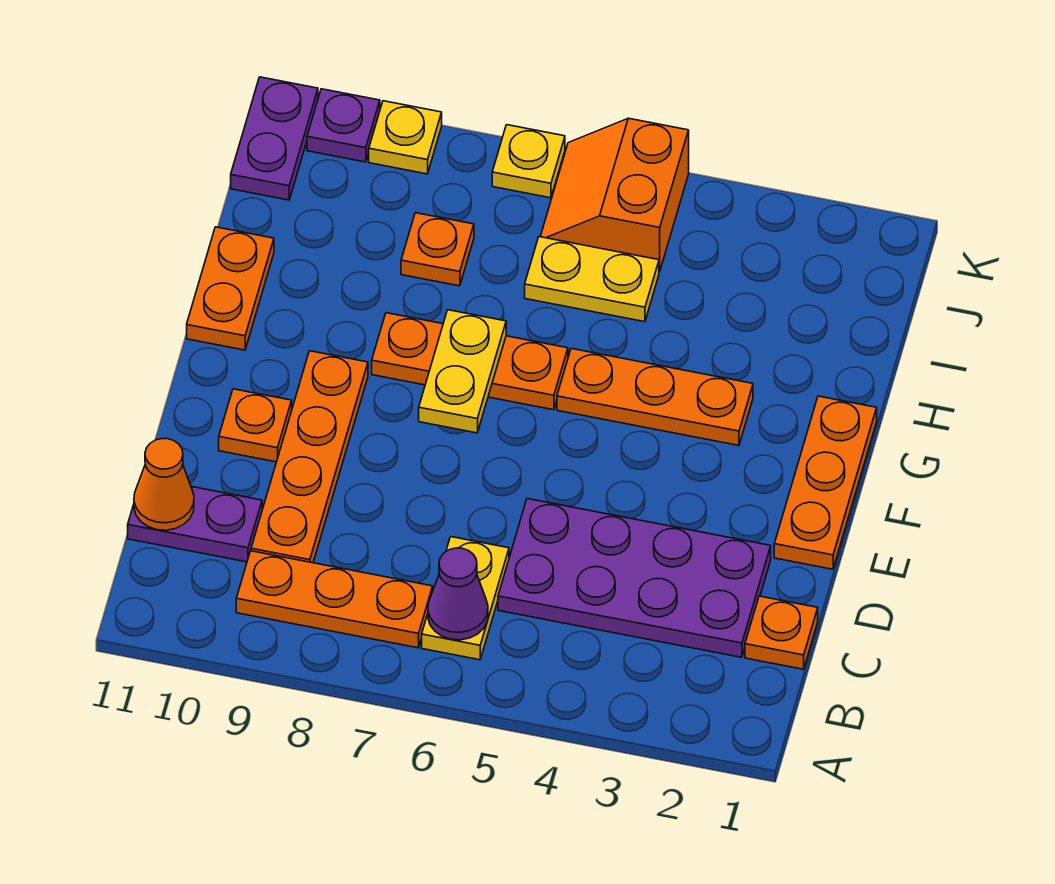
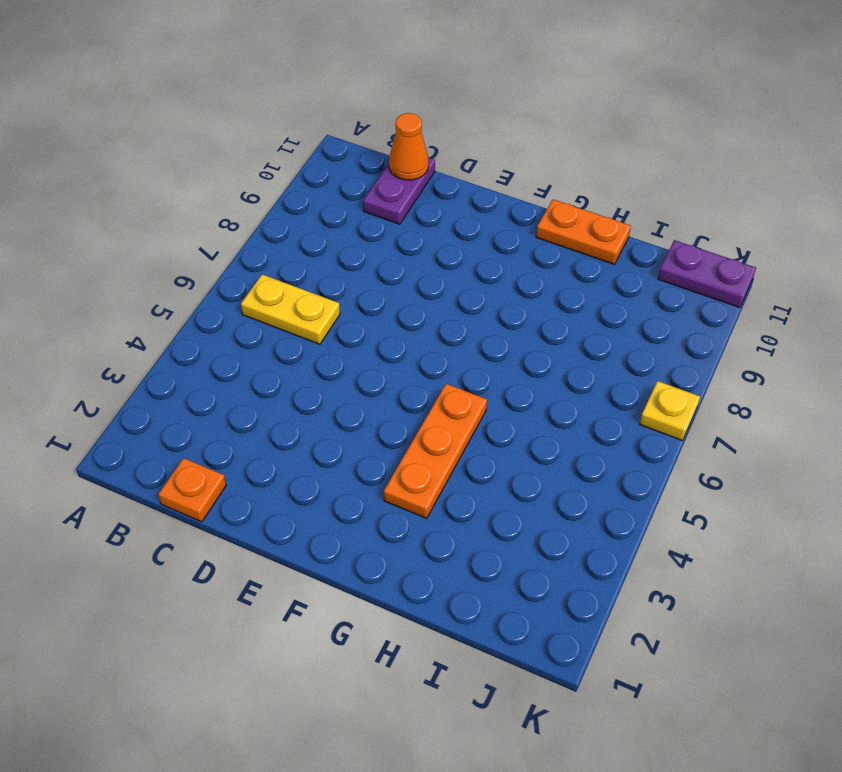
none -> orange plate B7:B9 level 1
none -> purple plate C2:D5 level 1
none -> orange plate C9:F9 level 1

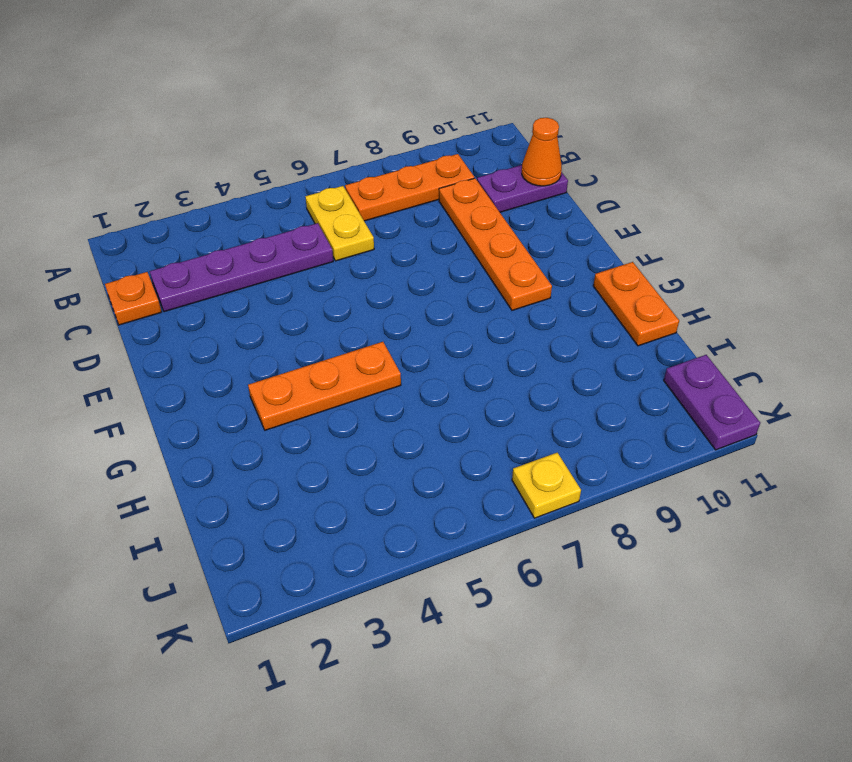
purple plate C2:C5 level 1 -> purple plate C2:D5 level 1
none -> orange plate E1:G1 level 1
none -> orange plate E10 level 1
none -> orange plate G6:G8 level 1

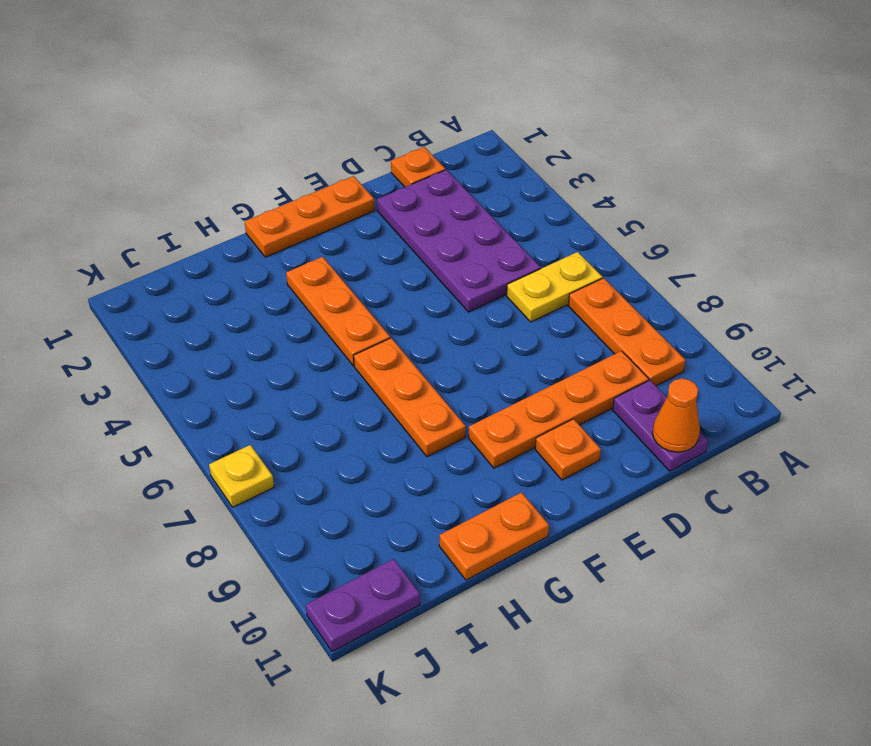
none -> yellow plate I5:I6 level 1
none -> orange plate I8 level 1
none -> orange slope J5:K6 level 1 top 5

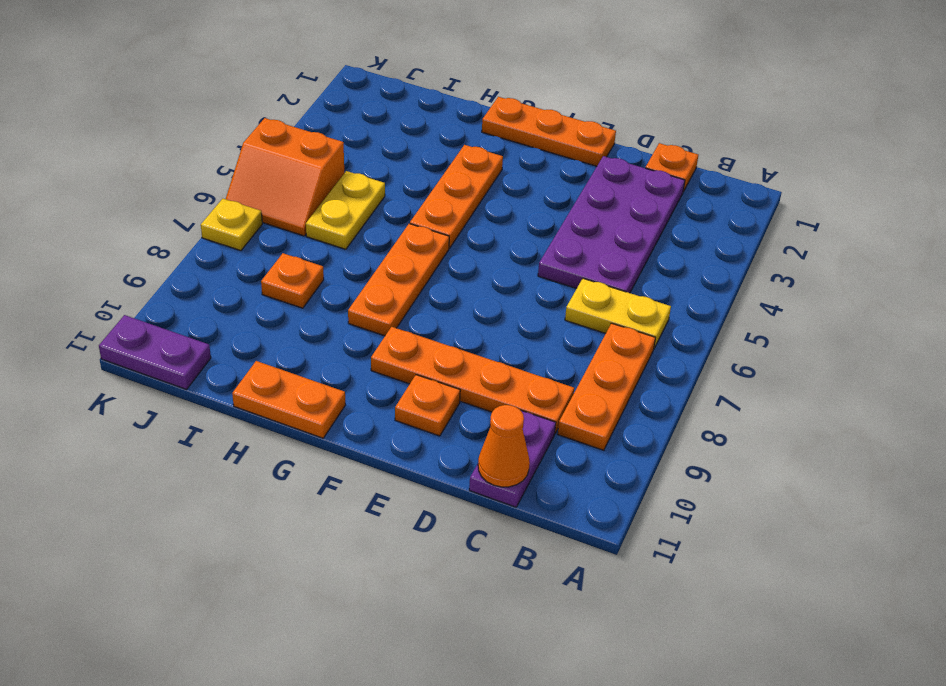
none -> yellow plate K9 level 1
none -> purple plate K10 level 1
none -> purple cone B6 level 2

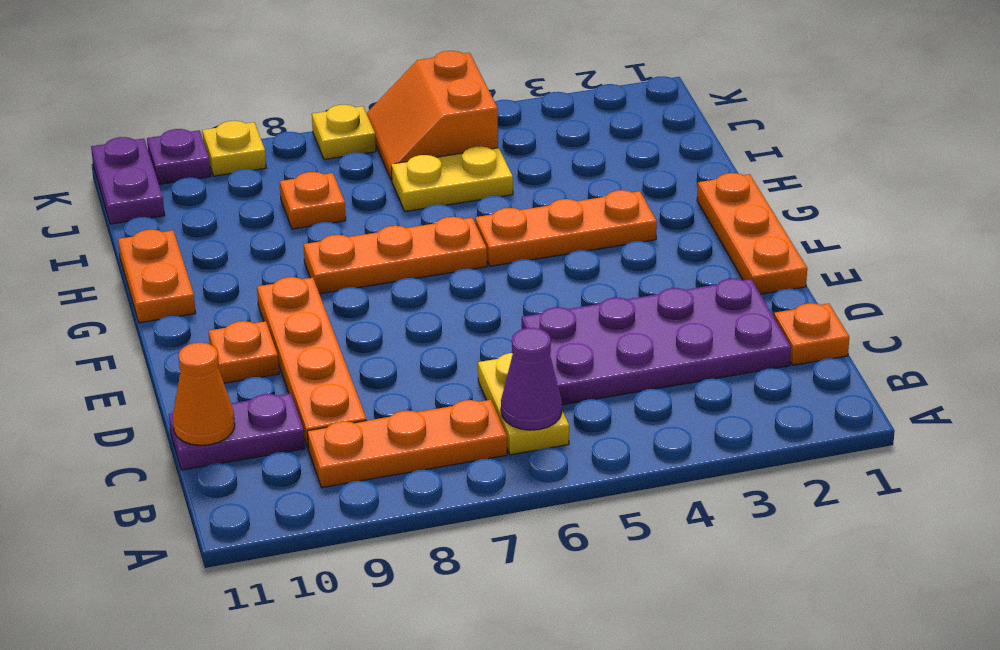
none -> yellow plate F7:G7 level 2

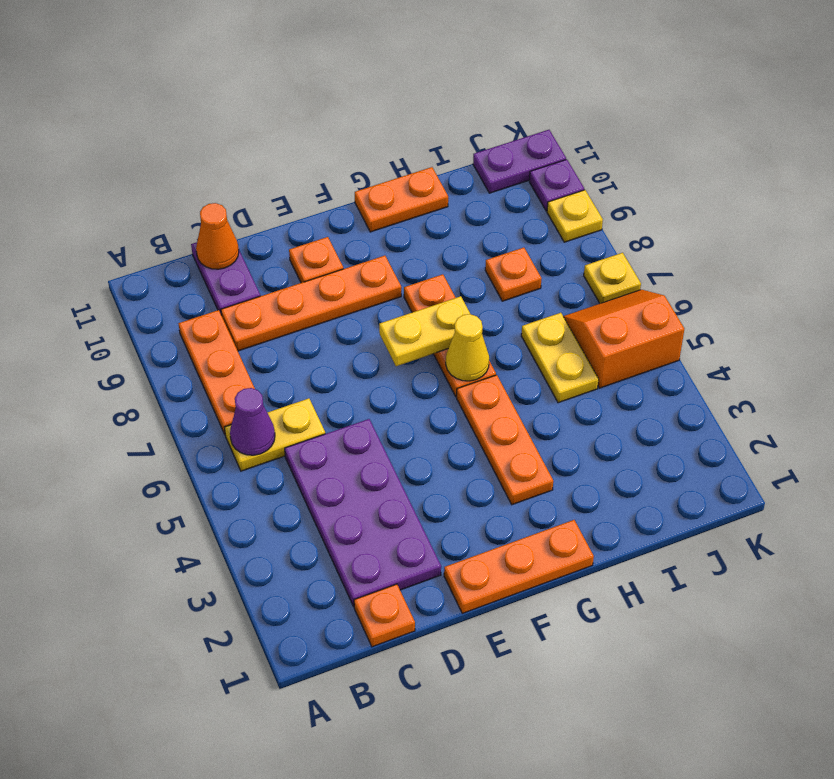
yellow cone G6 level 2 -> none

